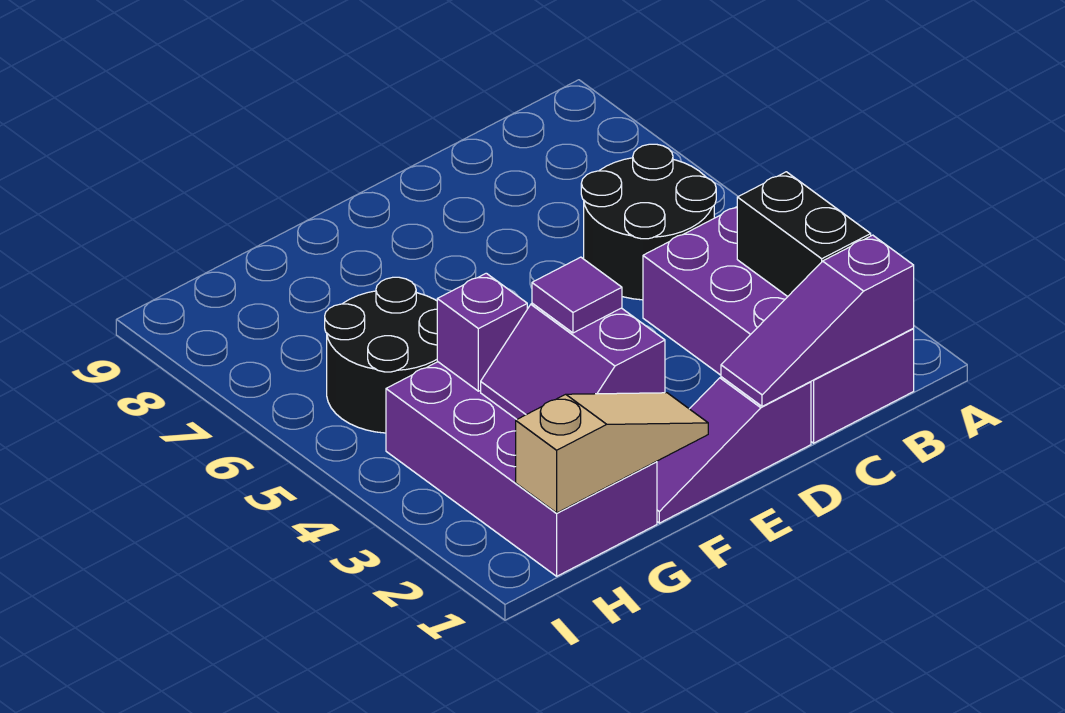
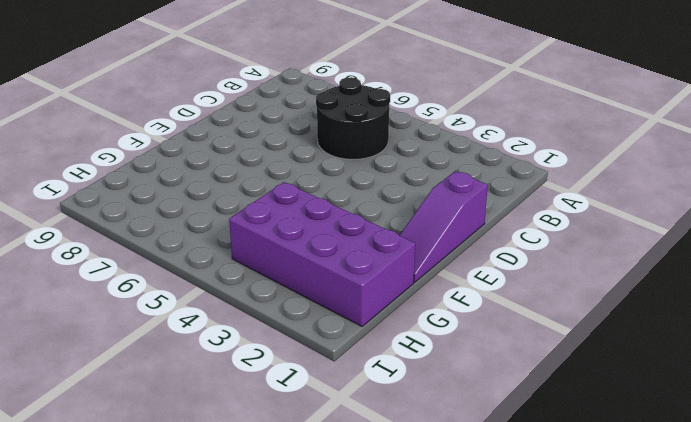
none -> purple brick B1:C4 level 1
none -> black round brick G5:H6 level 1

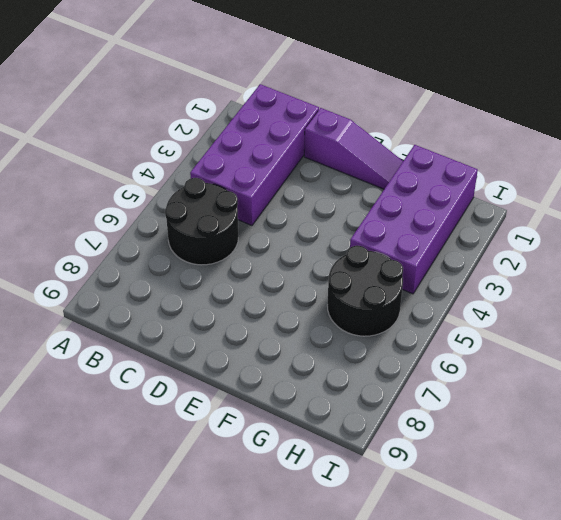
none -> purple slope B1:D1 level 2 top B
none -> black brick B2:B3 level 2

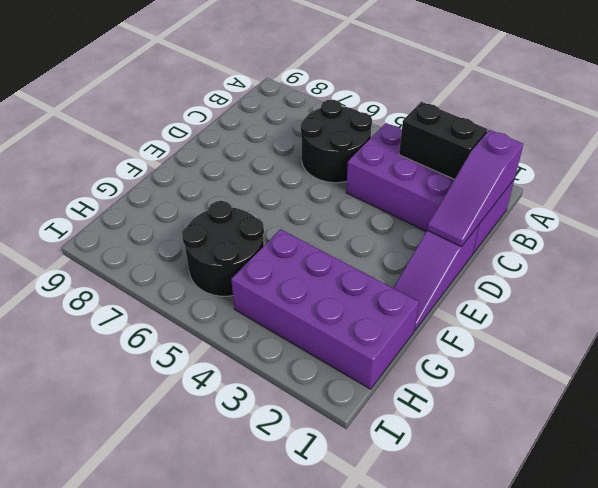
none -> tan slope F1:H1 level 2 top H
none -> purple slope F2:G3 level 2 top F

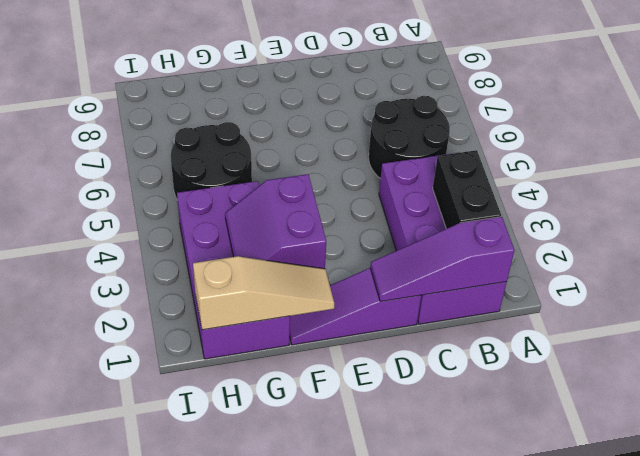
none -> purple brick G4 level 2
none -> purple tile F3 level 3

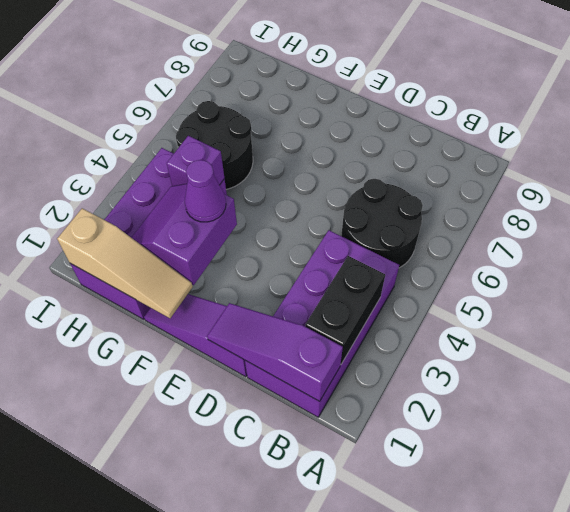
purple cone F3 level 3 -> purple tile F3 level 3

